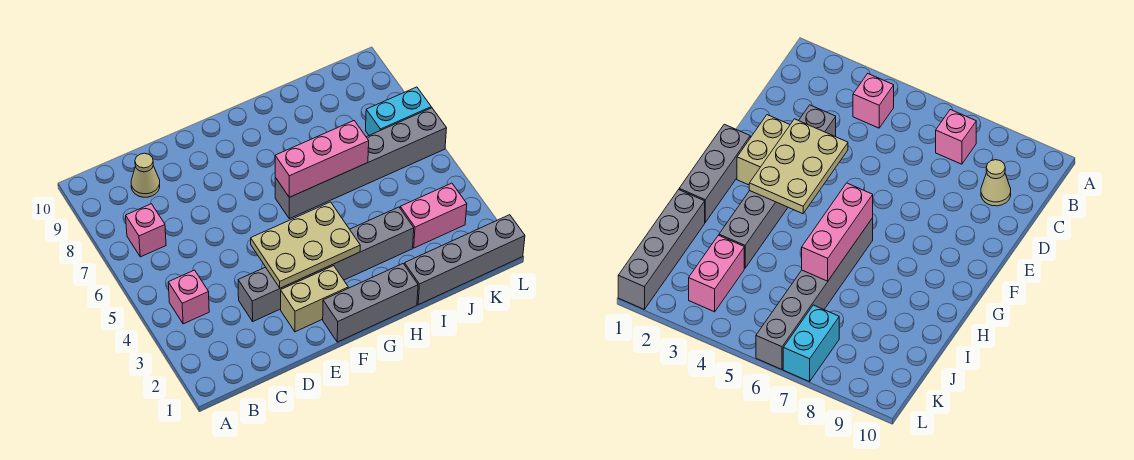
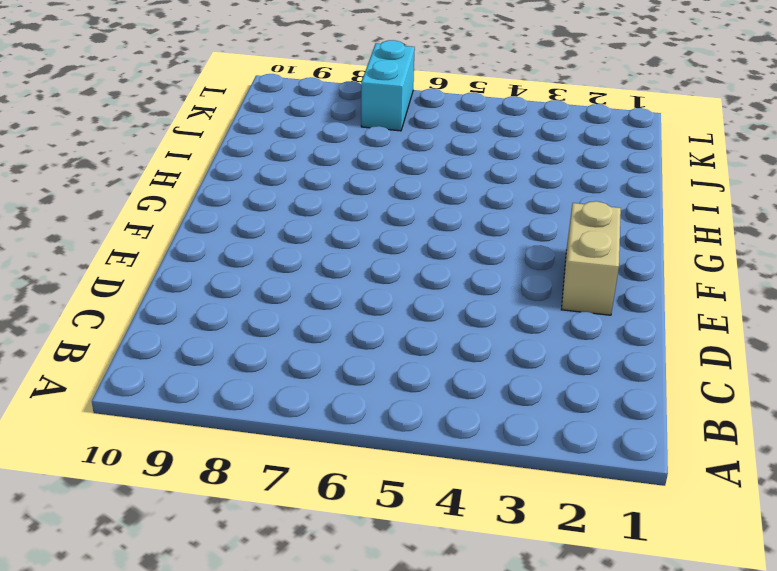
none -> pink brick B4 level 1
none -> pink brick B7 level 1
none -> tan cone C9 level 1

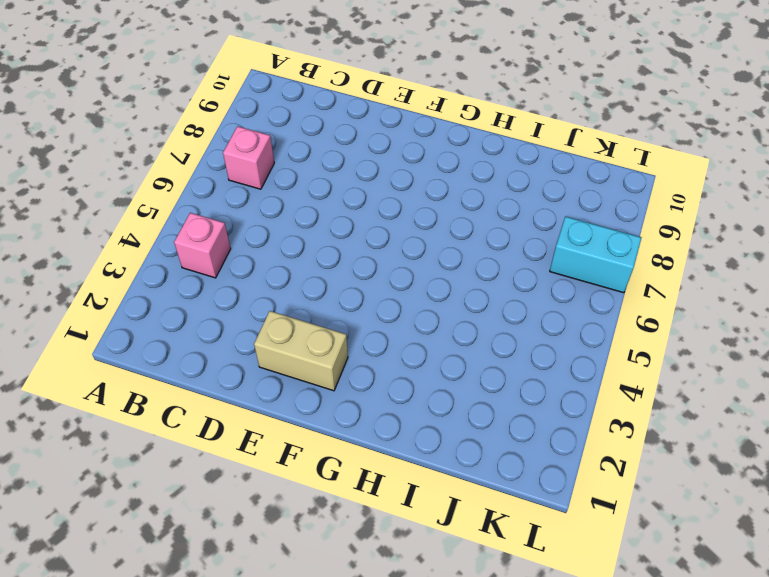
none -> tan cone C9 level 1
none -> grey brick D3:I3 level 1
none -> grey brick F1:H1 level 1

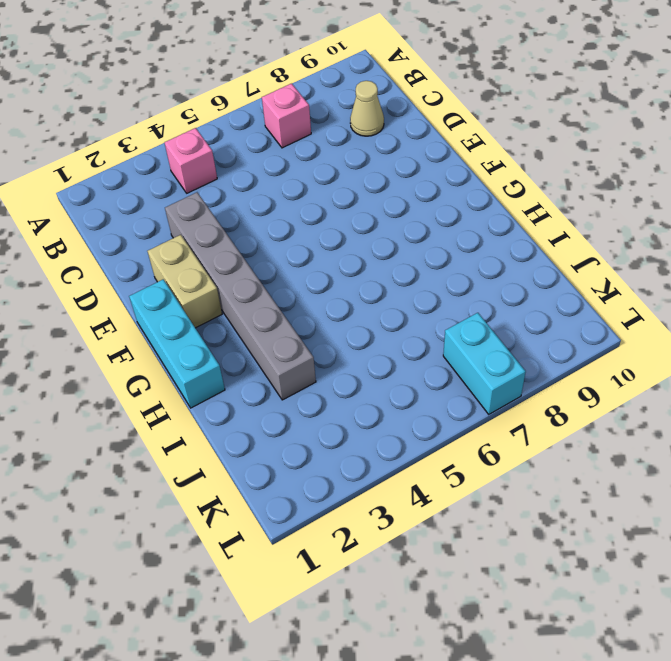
cyan brick F1:H1 level 1 -> grey brick F1:H1 level 1
none -> grey brick G6:L6 level 1
none -> grey brick I1:L1 level 1
none -> pink brick J3:K3 level 1

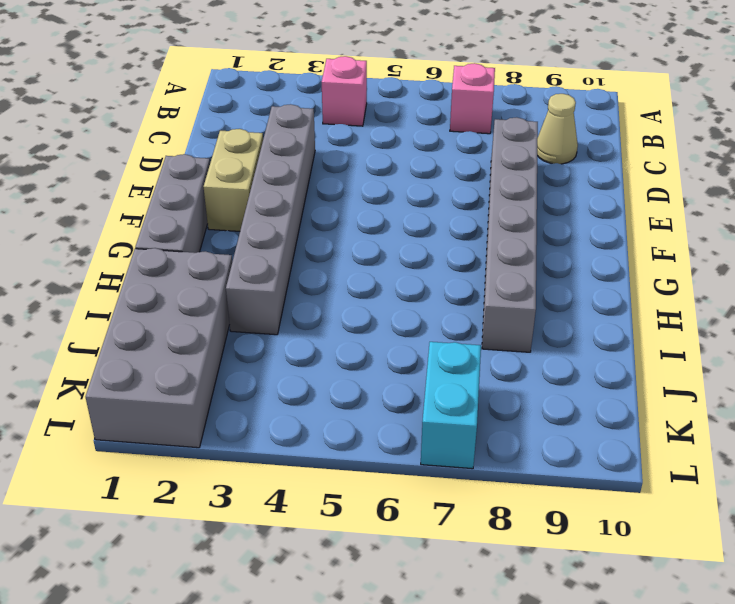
grey brick D8:I8 level 1 -> grey brick G6:L6 level 1
grey brick I1:L2 level 1 -> grey brick I1:L1 level 1
none -> pink brick J3:K3 level 1
none -> tan plate E3:G4 level 2
none -> pink brick G6:I6 level 2

